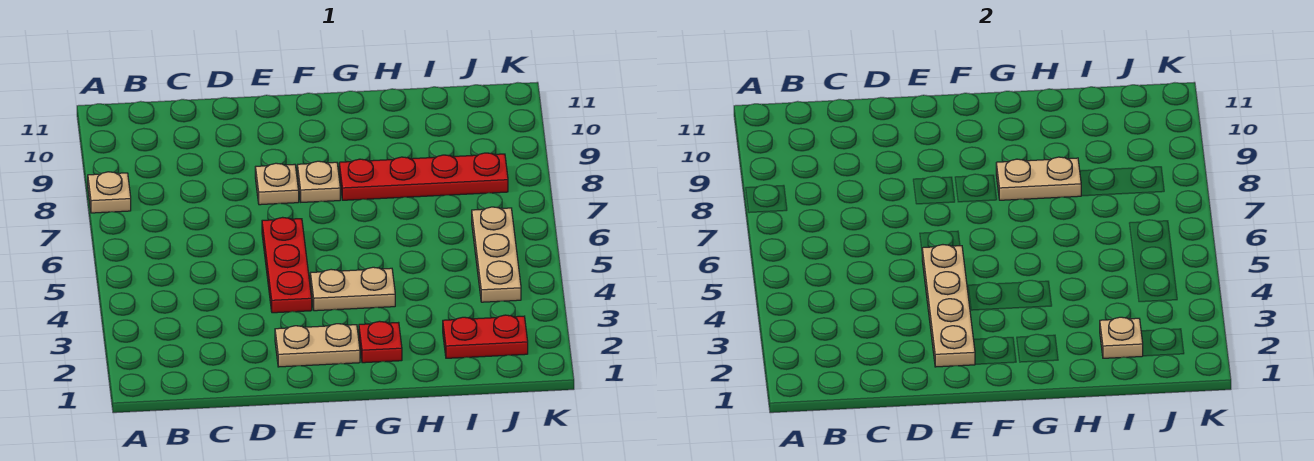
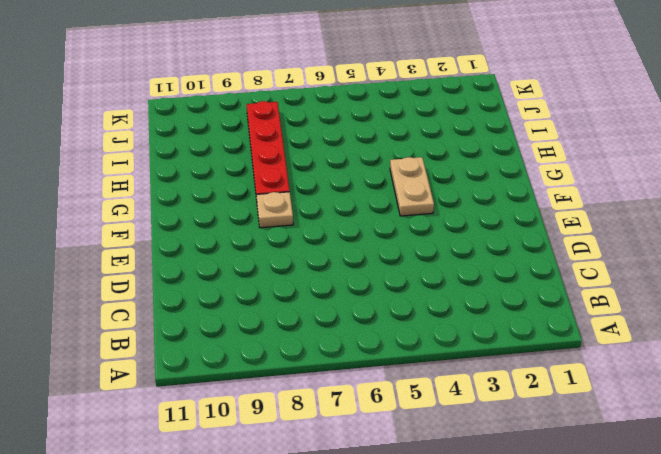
none -> tan plate A8 level 1
none -> tan plate E2:F2 level 1
none -> red plate E4:E6 level 1

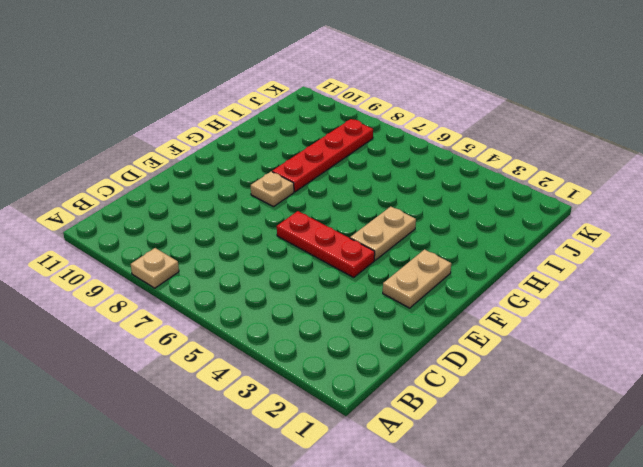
none -> tan plate E8 level 1
none -> red plate G2 level 1
none -> red plate I2:J2 level 1

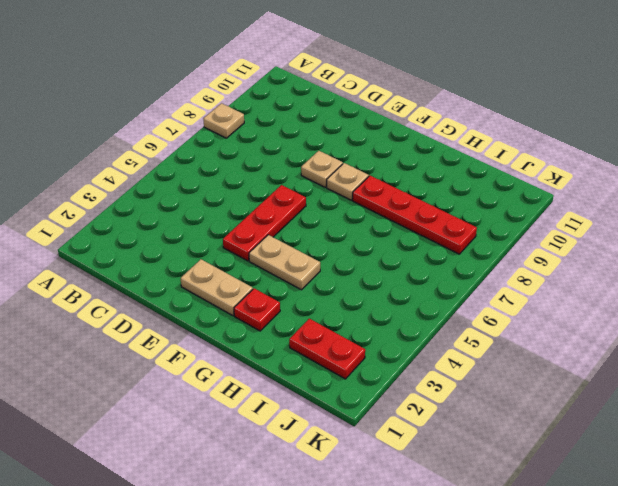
none -> tan plate J4:J6 level 1
none -> tan plate E2:E5 level 2
none -> tan plate G8:H8 level 2

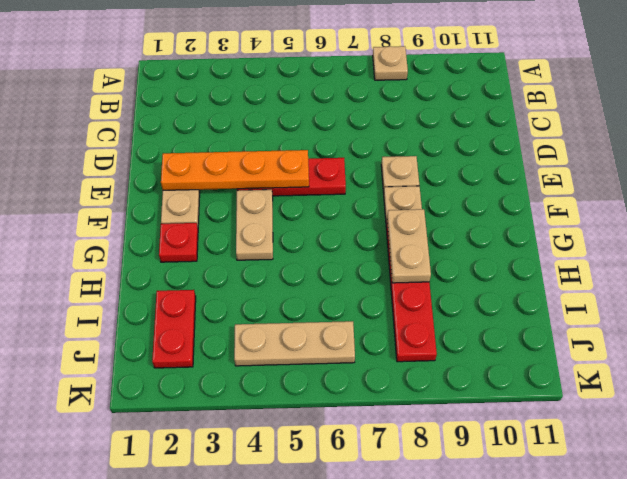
orange plate E2:E5 level 2 -> tan plate E2:E5 level 2
none -> tan plate I2 level 2

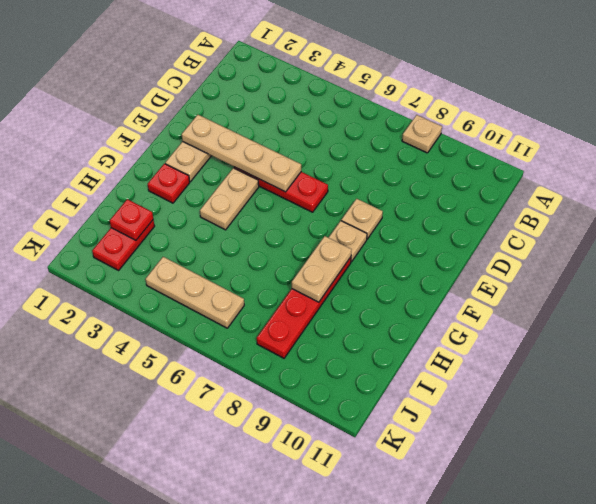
red plate I2 level 2 -> tan plate I2 level 2

